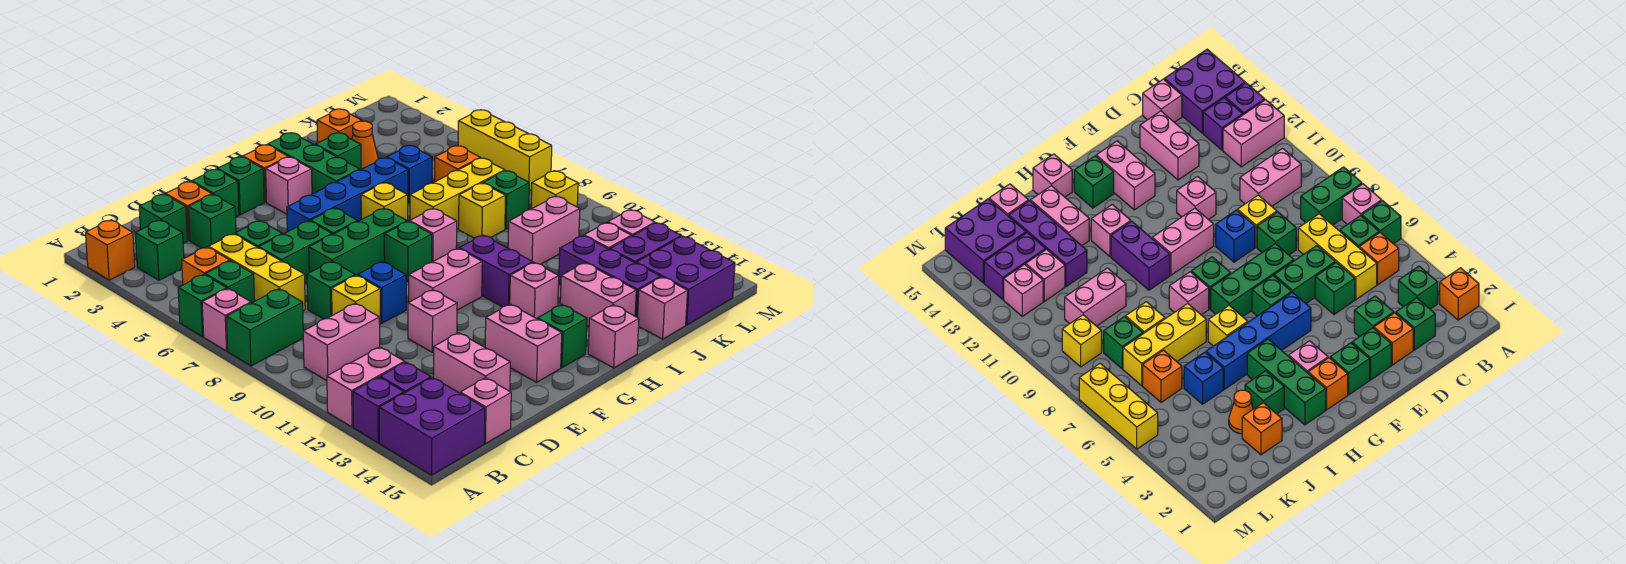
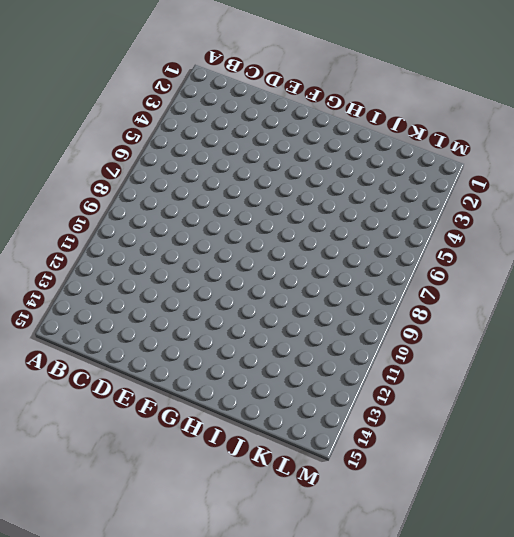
none -> orange brick A2 level 1
none -> green brick A6 level 1
none -> pink brick A7 level 1
none -> green brick A8:B8 level 1

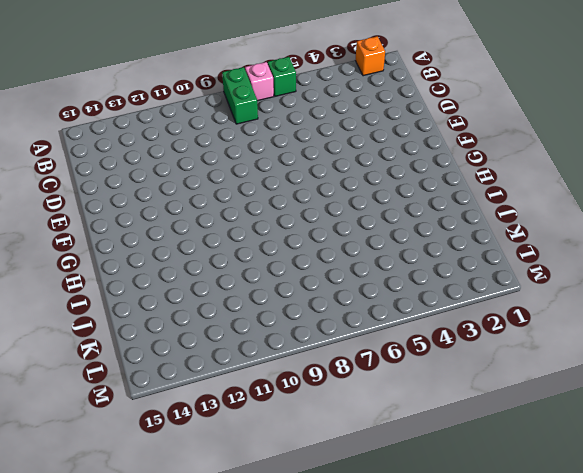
none -> pink brick A12:B12 level 1
none -> purple brick A13 level 1
none -> purple brick A14:B15 level 1
none -> green brick B3 level 1

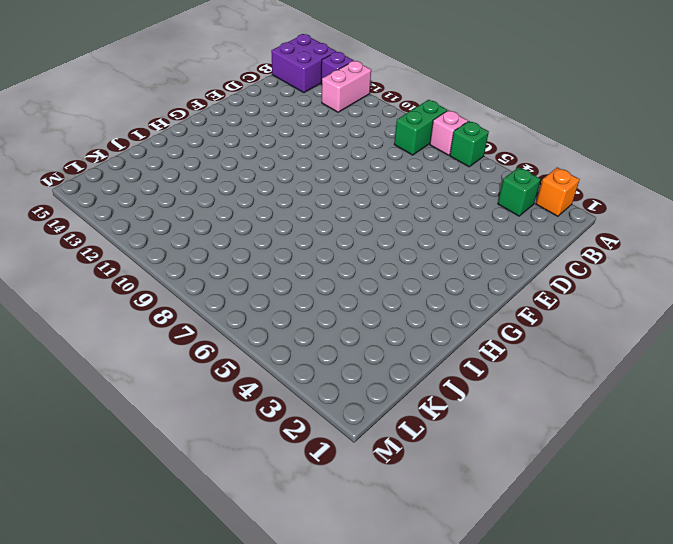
none -> orange brick B5 level 1
none -> green brick B6 level 1
none -> pink brick B10:C10 level 1
none -> purple brick B13 level 1

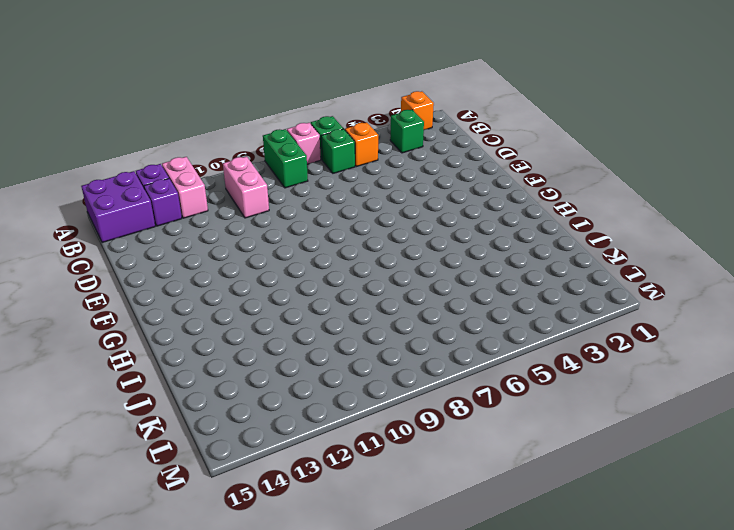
none -> green brick C2 level 1
none -> yellow brick C5:C7 level 1
none -> pink brick C15 level 1
none -> orange brick D2 level 1

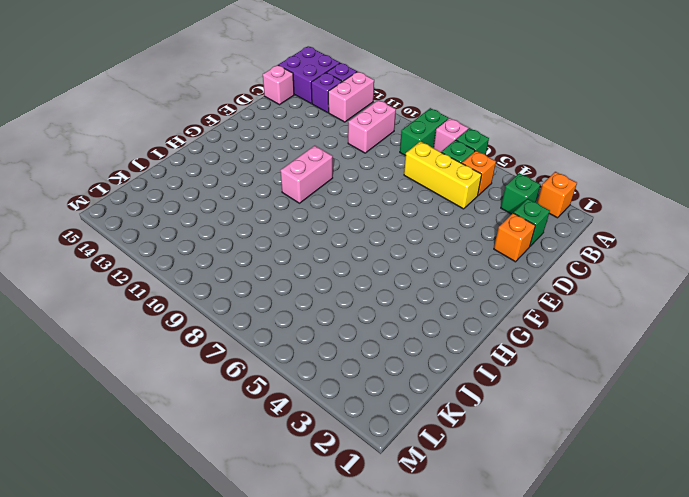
none -> green brick D3 level 1
none -> green brick D5 level 1
none -> green brick D6:E6 level 1
none -> green brick D8 level 1

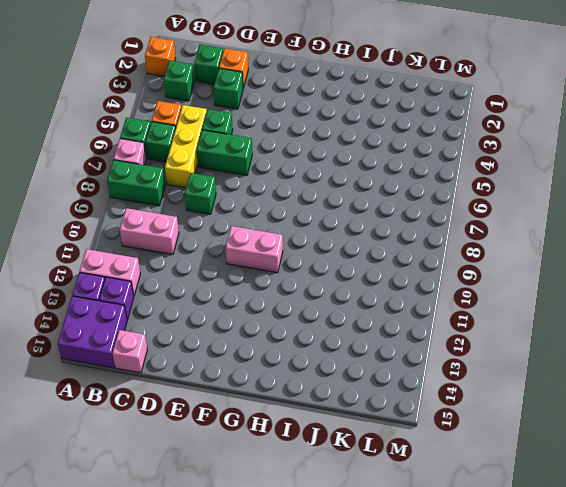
none -> yellow brick D9 level 1
none -> pink brick D13:D14 level 1
none -> green brick E2 level 1
none -> green brick E7:G7 level 1

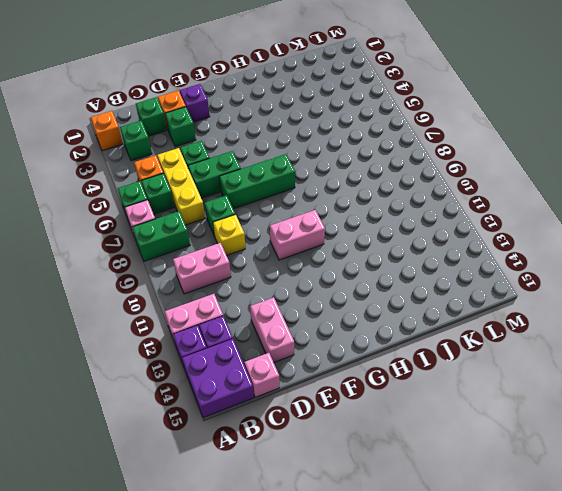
purple brick E2 level 1 -> green brick E2 level 1
none -> blue brick E9 level 1
none -> pink brick E11 level 1
none -> green brick F2 level 1
none -> blue brick F5:I5 level 1

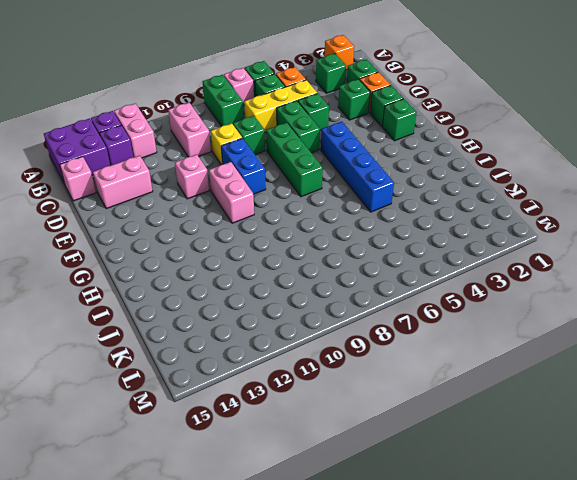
blue brick E9:F9 level 1 -> blue brick E9 level 1
none -> green brick F6 level 1
none -> pink brick F13:F14 level 1
none -> orange brick G2 level 1
none -> pink brick G3 level 1

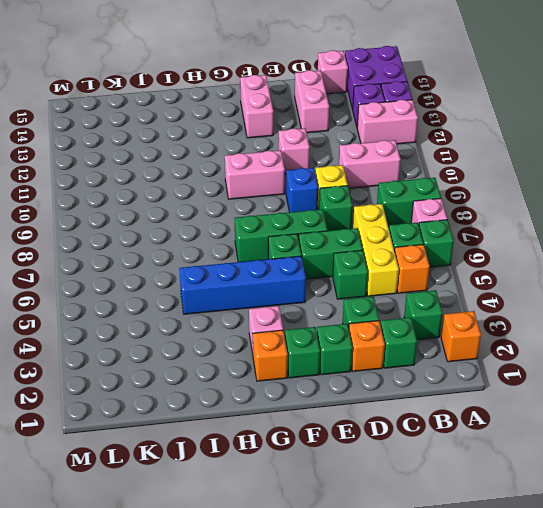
none -> green brick G8 level 1
none -> green brick G14 level 1
none -> green brick H2:H4 level 1
none -> yellow brick H6 level 1

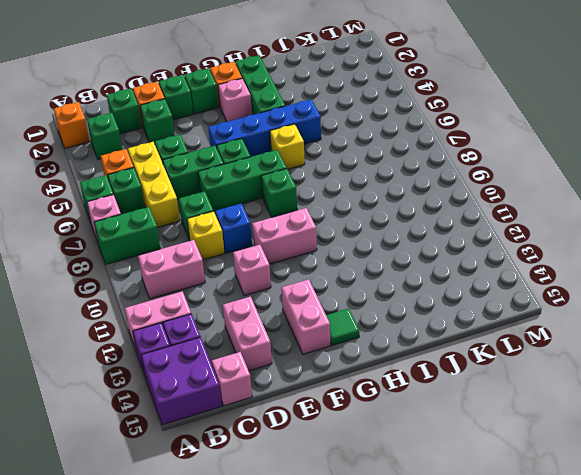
green tile G14 level 1 -> green brick G14 level 1
none -> pink brick H8 level 1
none -> purple brick H10:H11 level 1
none -> pink brick H12 level 1
none -> pink brick H15 level 1

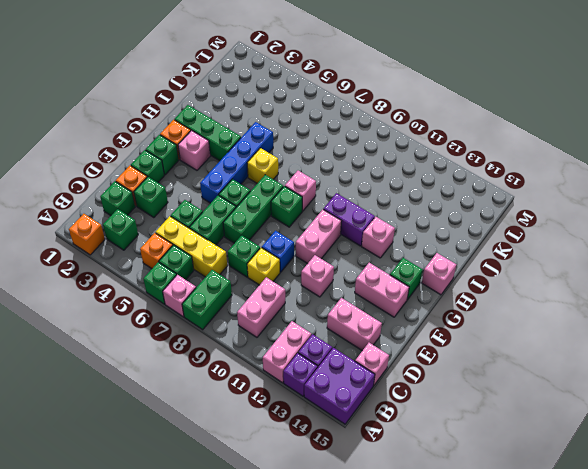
none -> green brick I3 level 1
none -> yellow brick I7:K7 level 1
none -> pink brick I13:I14 level 1
none -> orange brick J2 level 1

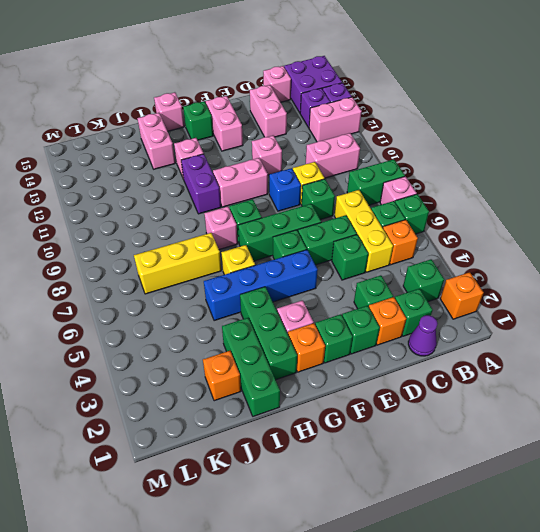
purple cone C1 level 1 -> none
green brick I1:I3 level 1 -> green brick I3 level 1
none -> orange cone J3 level 1
none -> blue brick J5 level 1
none -> yellow brick J8 level 1
none -> pink brick J10:K10 level 1

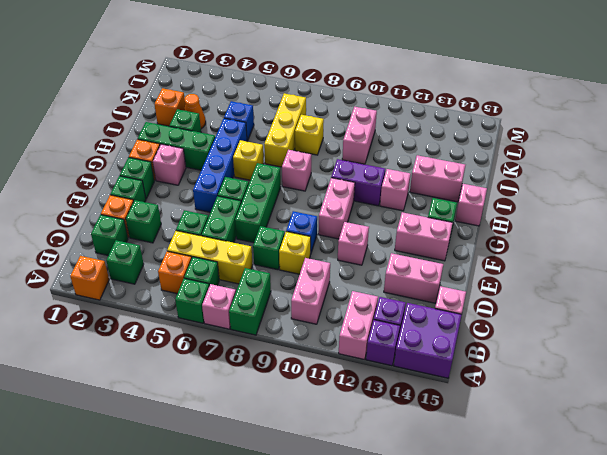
none -> green brick G8 level 1
none -> purple brick J12:J14 level 1
none -> pink brick J15 level 1
none -> orange brick K6 level 1

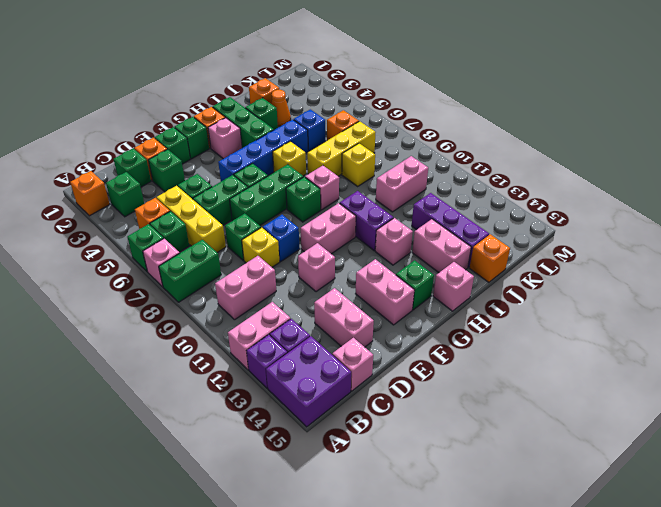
orange brick J15 level 1 -> pink brick J15 level 1
none -> green brick K8 level 1
none -> pink brick K12 level 1
none -> purple brick K13:L13 level 1
none -> purple brick K14:L15 level 1

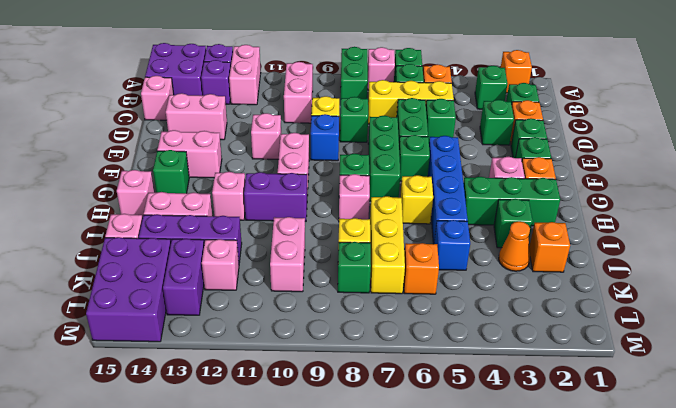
purple brick K14:M15 level 1 -> purple brick K14:L15 level 1
none -> yellow brick L9 level 1
none -> pink brick L12 level 1
none -> yellow brick M5:M7 level 1

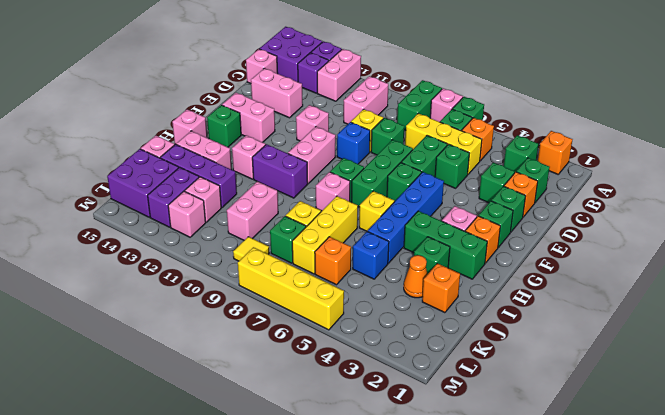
yellow tile L9 level 1 -> yellow brick L9 level 1
yellow brick M5:M8 level 1 -> yellow brick M5:M7 level 1

